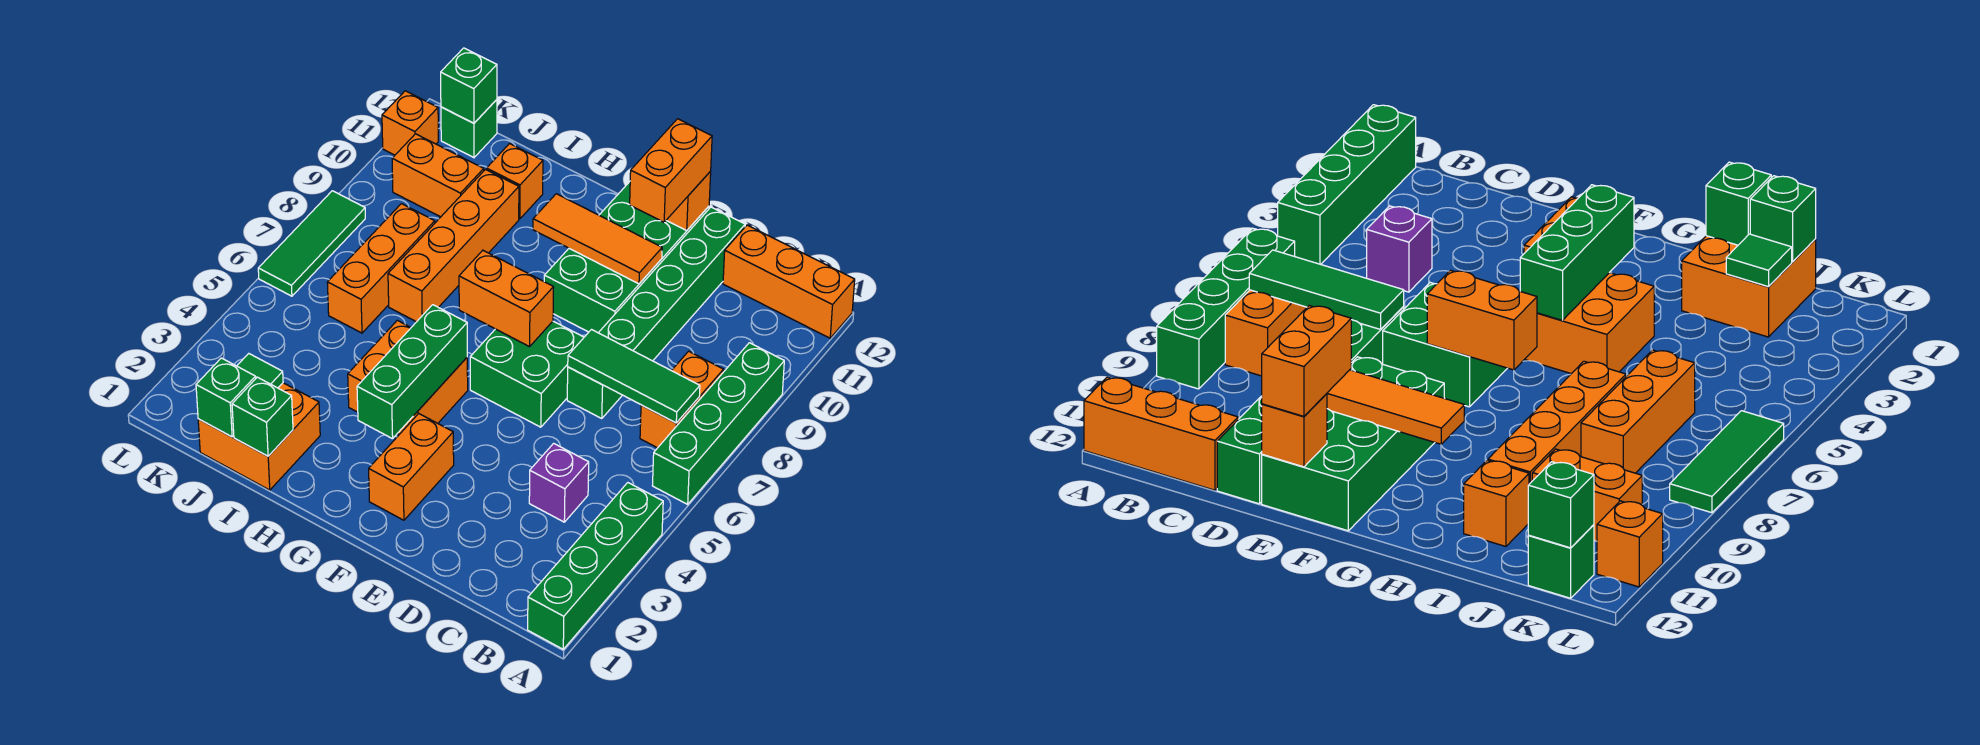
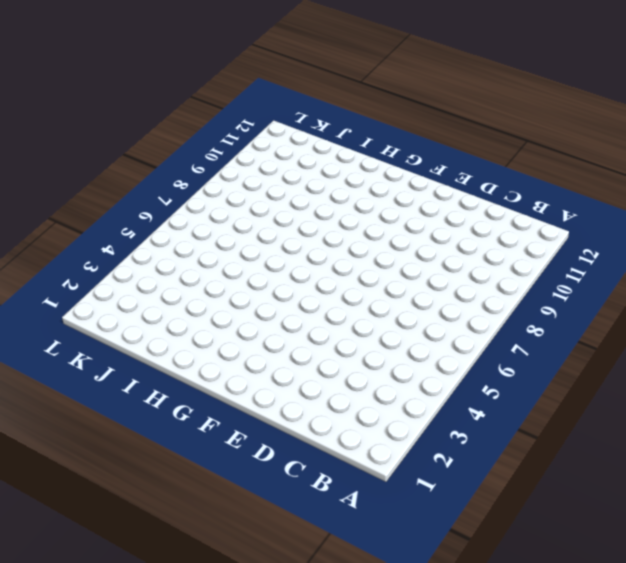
none -> green brick A1:A4 level 1
none -> green brick A6:A9 level 1
none -> orange brick A12:C12 level 1

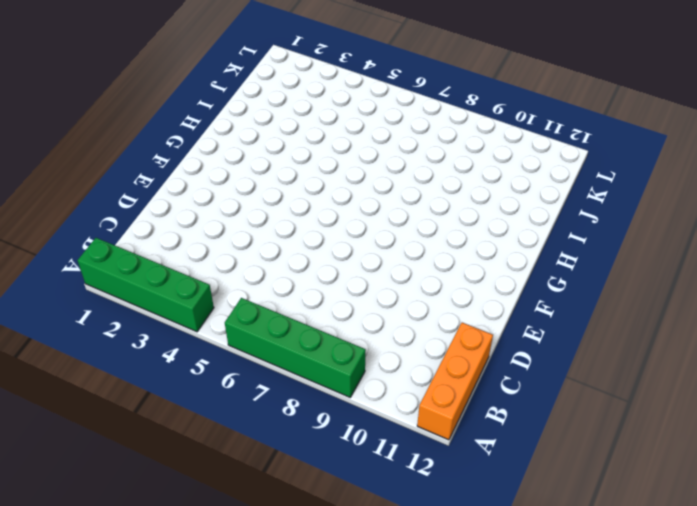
none -> orange brick B7:B8 level 1
none -> purple brick C4 level 1
none -> green brick D7:D12 level 1

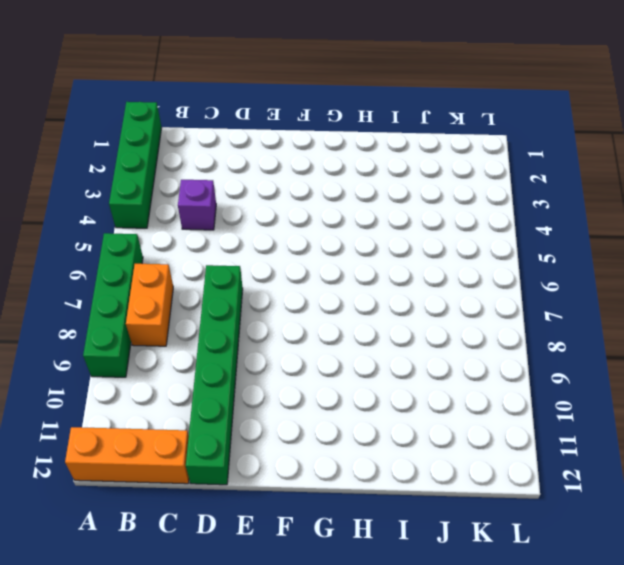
none -> green brick E6:F7 level 1
none -> green brick E9:F12 level 1
none -> orange brick F2:F3 level 1

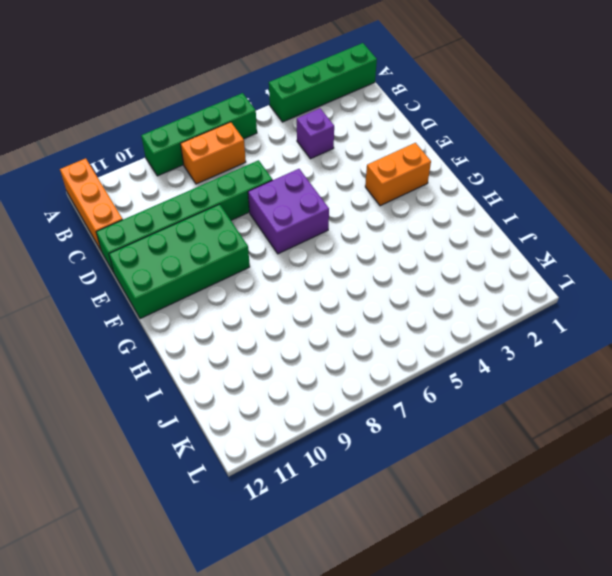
purple brick E6:F7 level 1 -> green brick E6:F7 level 1
none -> orange brick G4:H5 level 1
none -> orange brick I1:J2 level 1
none -> orange brick I7:I10 level 1

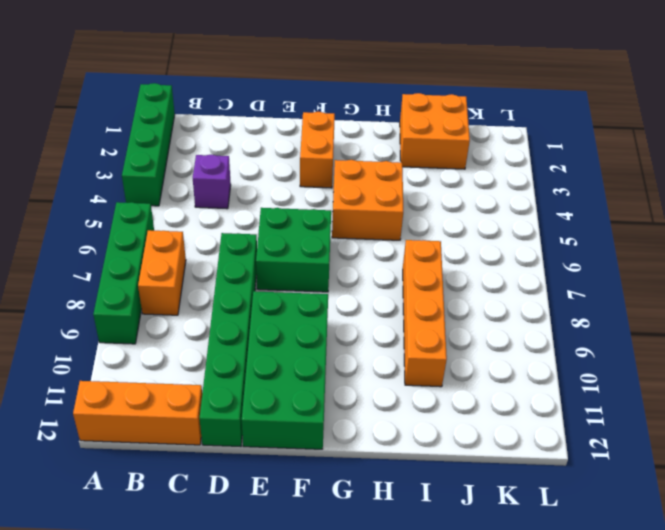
none -> orange brick I11 level 1
none -> orange brick J6:J8 level 1
none -> orange brick J10:K10 level 1

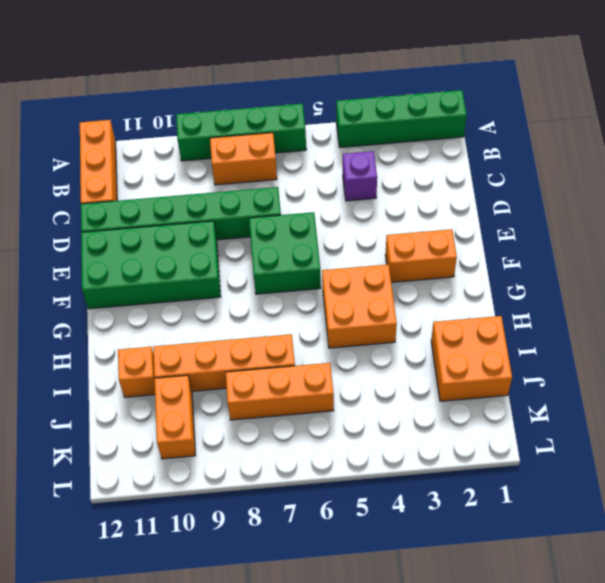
none -> green brick K12 level 1
none -> green tile L6:L8 level 1
none -> orange brick L11 level 1

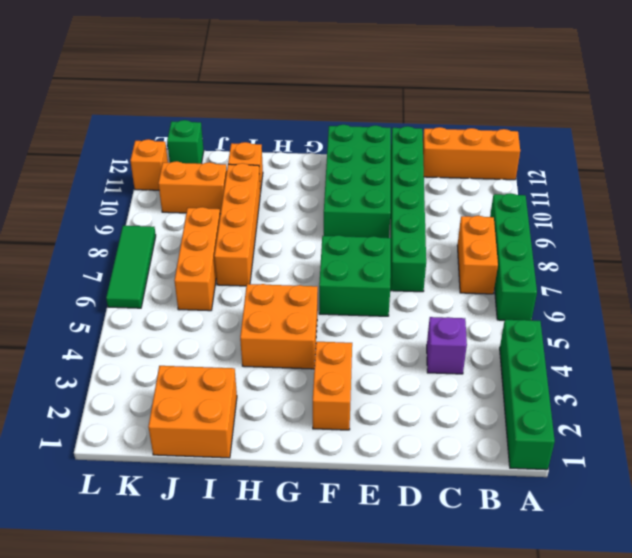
none -> green tile B7:D7 level 2
none -> orange tile E10:G10 level 2
none -> orange brick E12 level 2

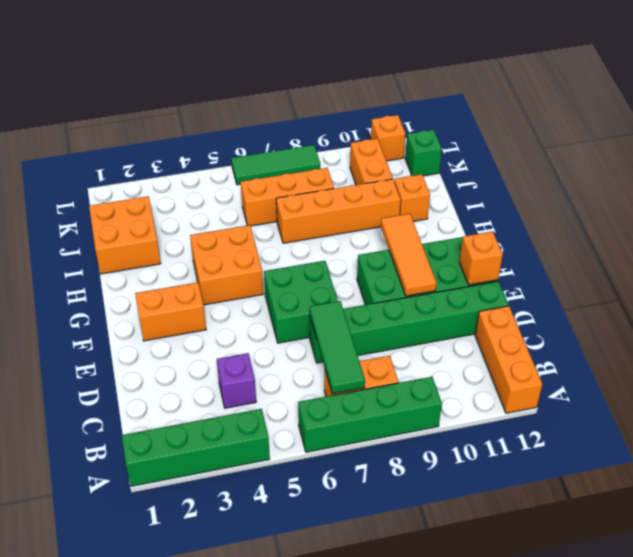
none -> orange brick F7:G7 level 2
none -> green brick G3:G5 level 2
none -> green brick I1 level 2

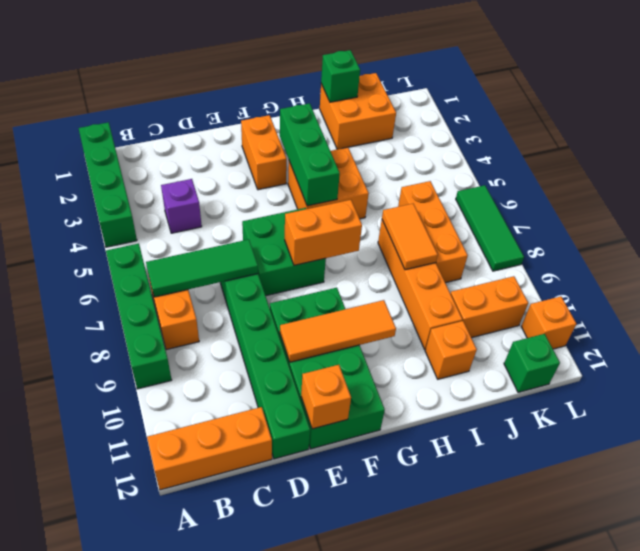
orange tile I7:I8 level 2 -> none
none -> green brick J1 level 2
none -> green tile J2 level 2
none -> green brick K12 level 2

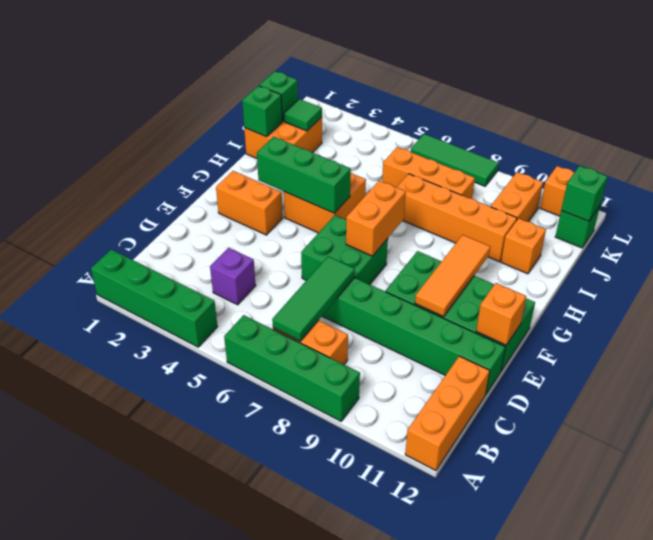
none -> orange brick E11:E12 level 3

